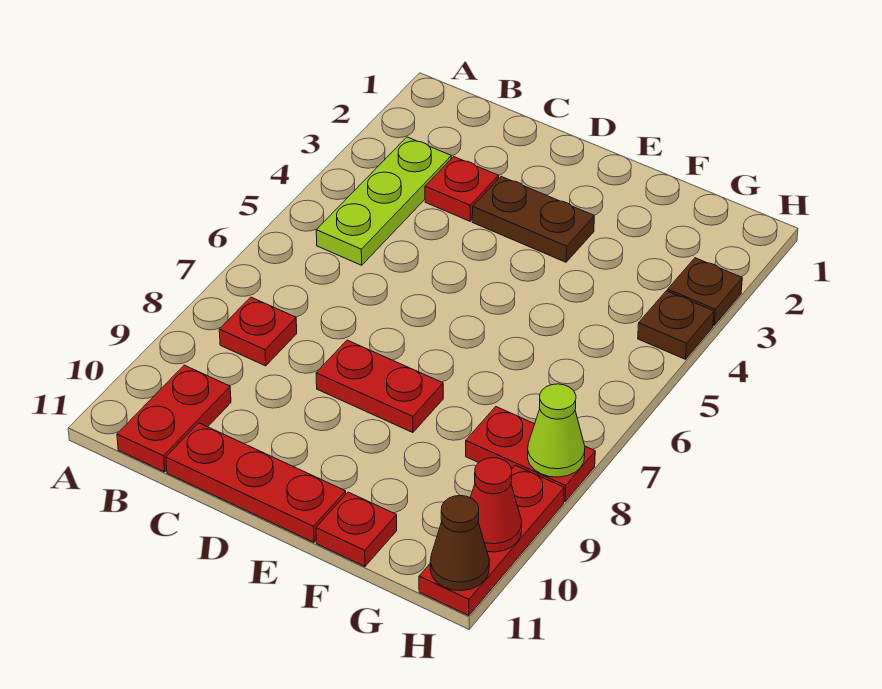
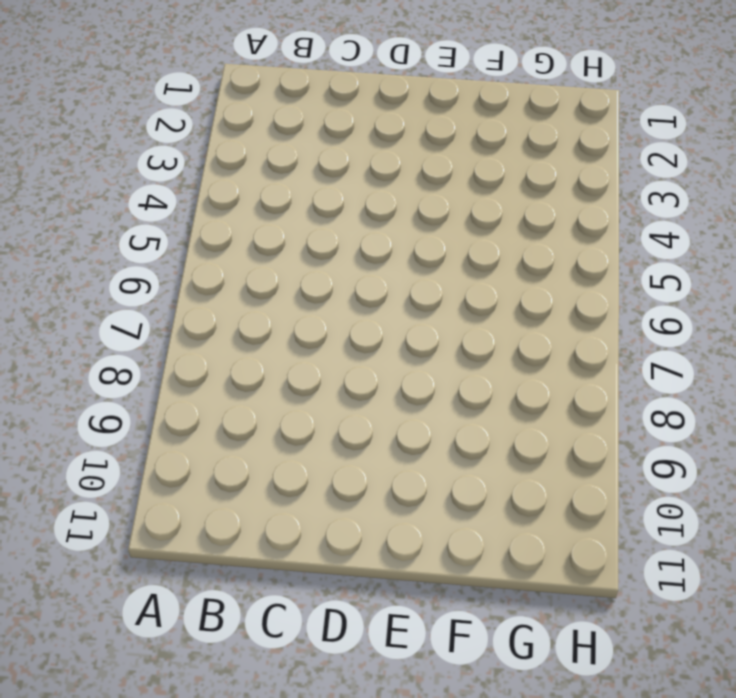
none -> lime plate B3:B5 level 1
none -> red plate B8 level 1
none -> red plate B10:B11 level 1

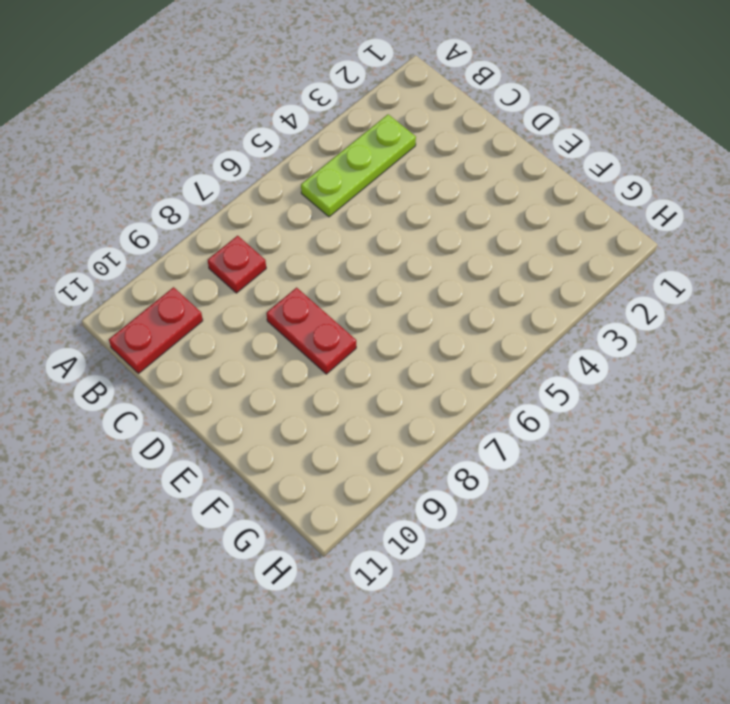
none -> red plate C3 level 1
none -> red plate C11:E11 level 1
none -> brown plate D3:E3 level 1

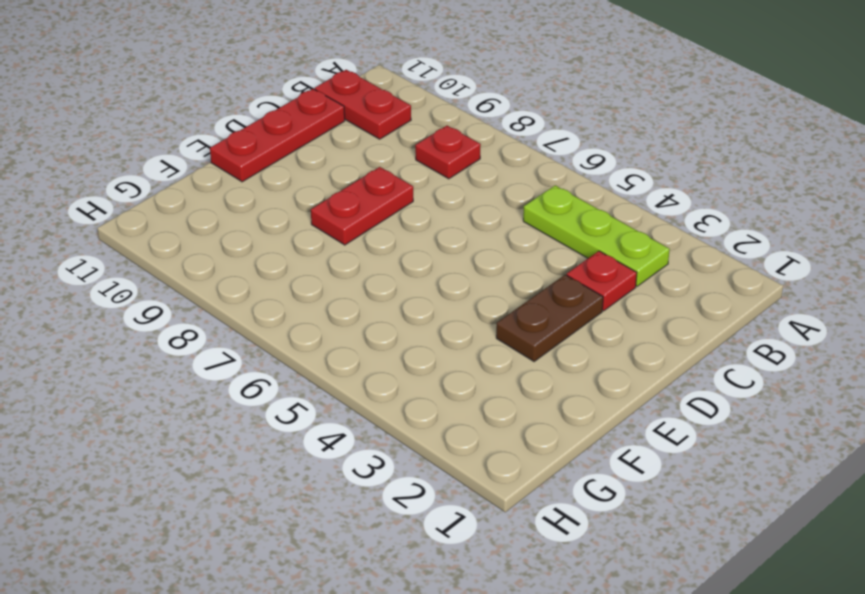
none -> red plate F11 level 1
none -> red plate G8:H8 level 1
none -> brown plate H3 level 1

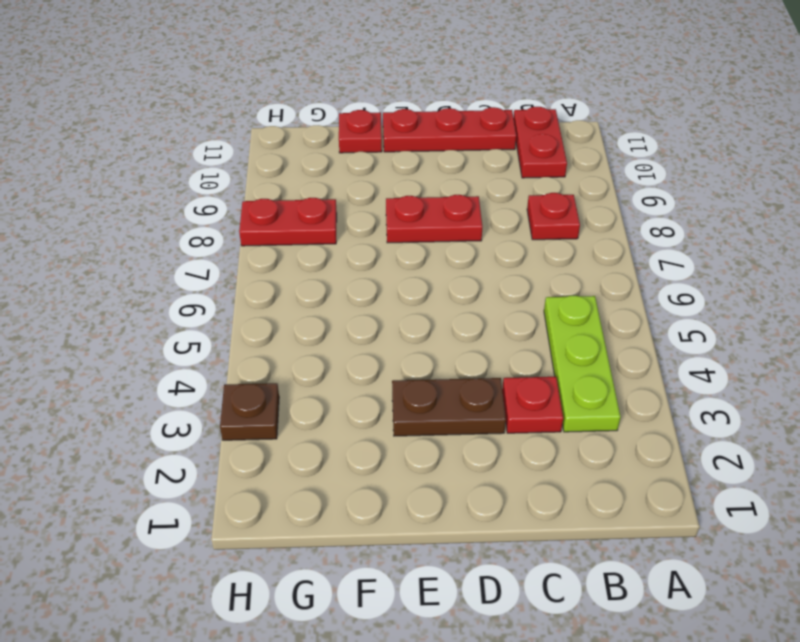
none -> brown plate H4 level 1
none -> red plate H9:H11 level 1
none -> lime cone H8 level 2

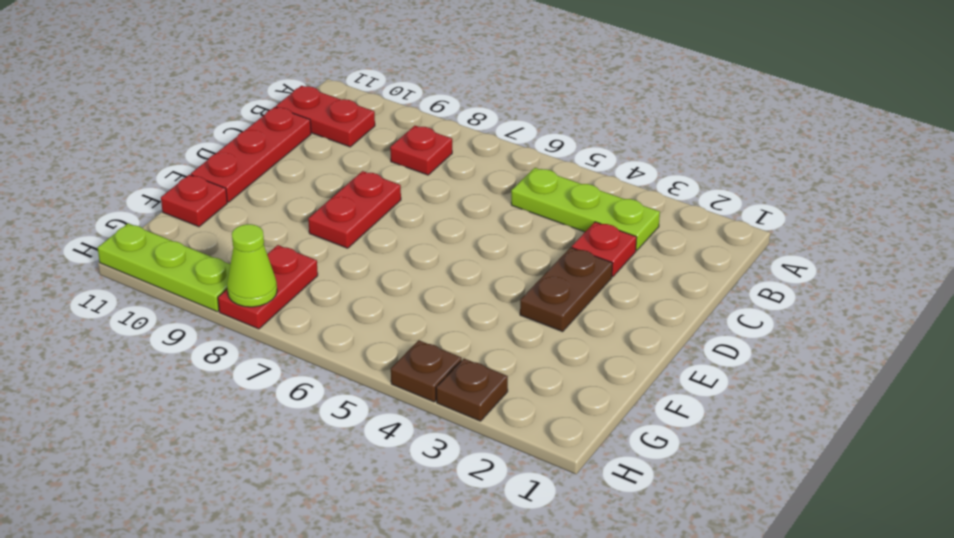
lime plate H9:H11 level 1 -> red plate H9:H11 level 1
none -> red cone H10 level 2
none -> brown cone H11 level 2

